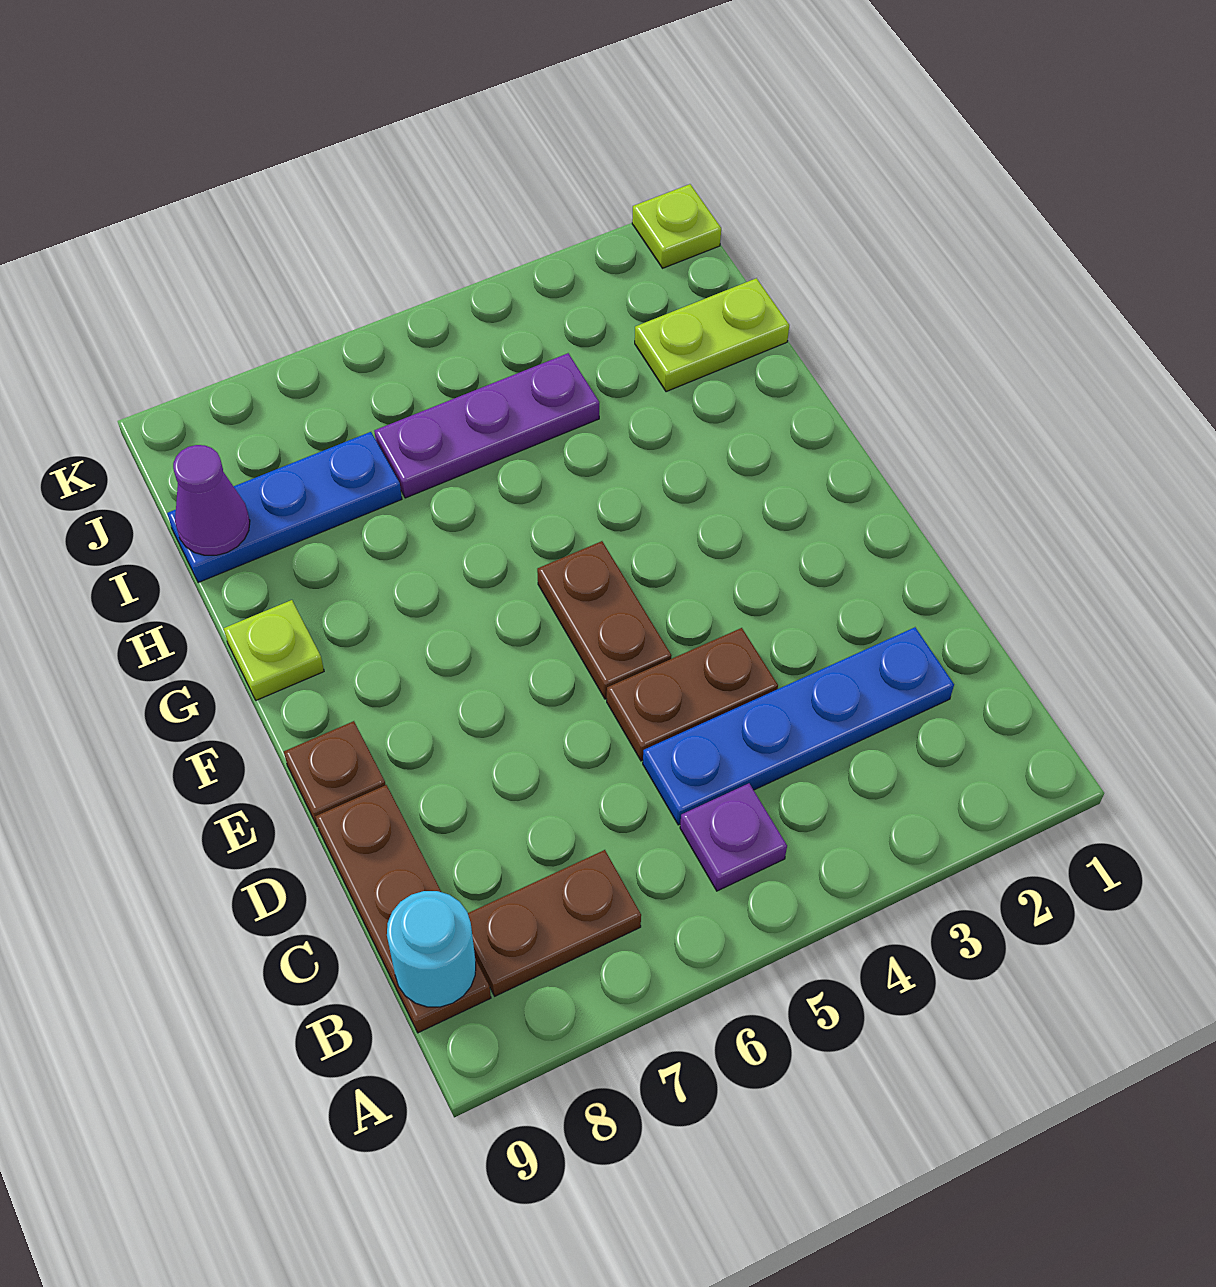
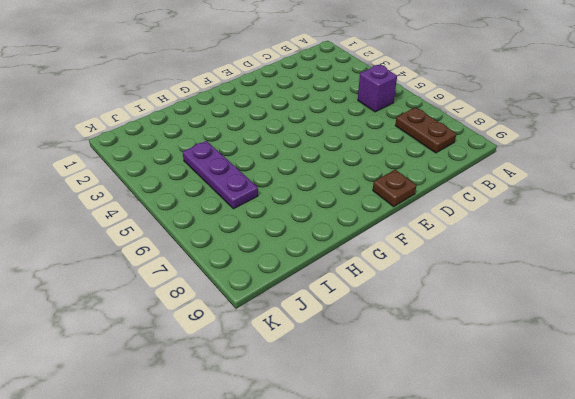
purple brick B5 level 1 -> purple plate B5 level 1
none -> brown plate B9:D9 level 1
none -> blue plate C2:C5 level 1
none -> brown plate D4:D5 level 1

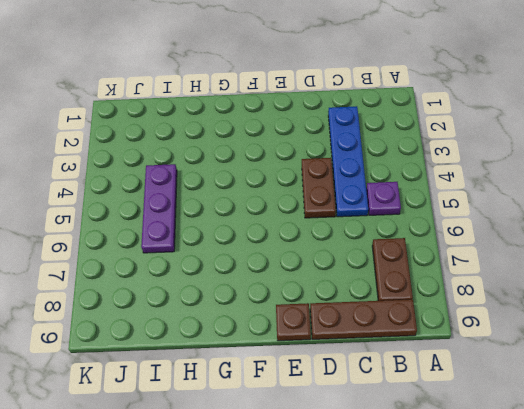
none -> brown plate E5:F5 level 1
none -> lime plate G9 level 1
none -> lime plate I1:I2 level 1

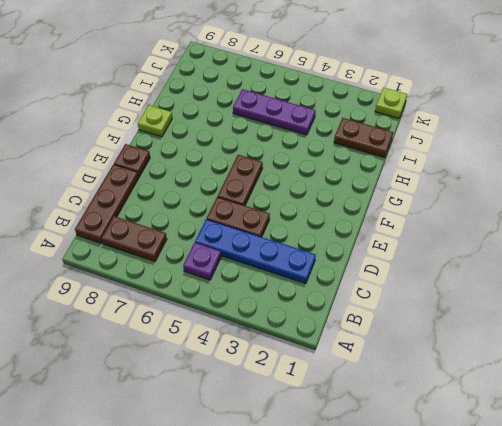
brown plate I1:I2 level 1 -> lime plate I1:I2 level 1
none -> blue plate I7:I9 level 1
none -> cyan round brick B9 level 2
none -> purple cone I9 level 2

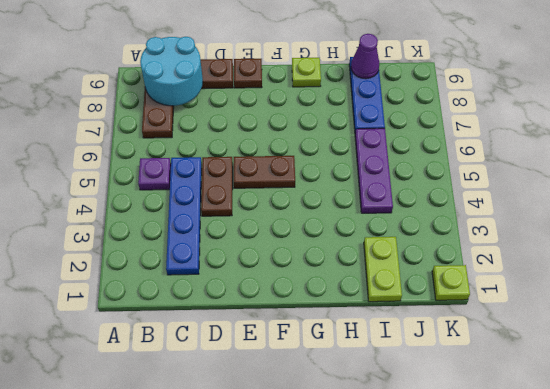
cyan round brick B8:C9 level 2 -> cyan round brick B9 level 2

